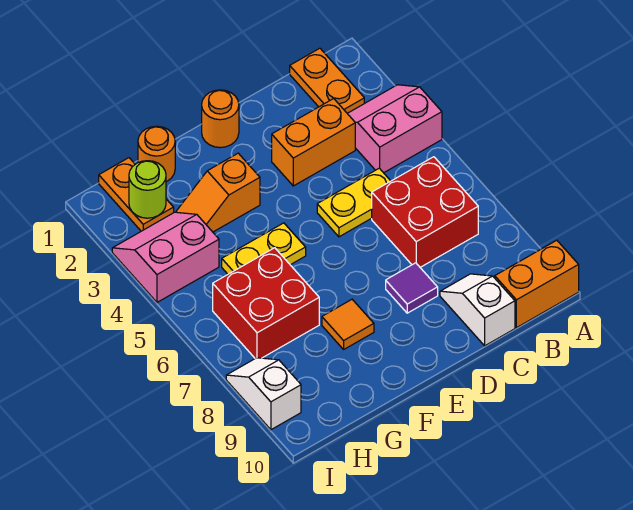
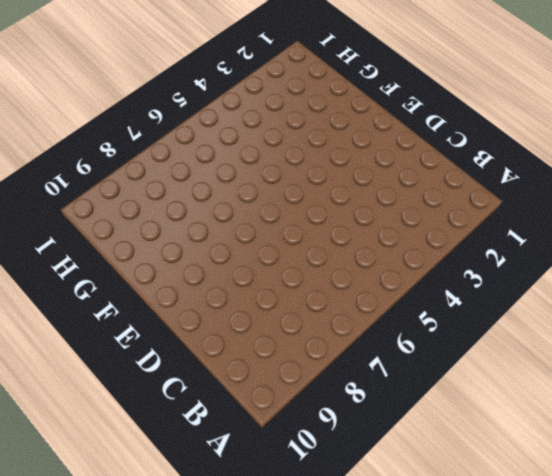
none -> pink slope A3:B4 level 1 top 4
none -> orange brick A10:B10 level 1
none -> orange plate B1:B2 level 1

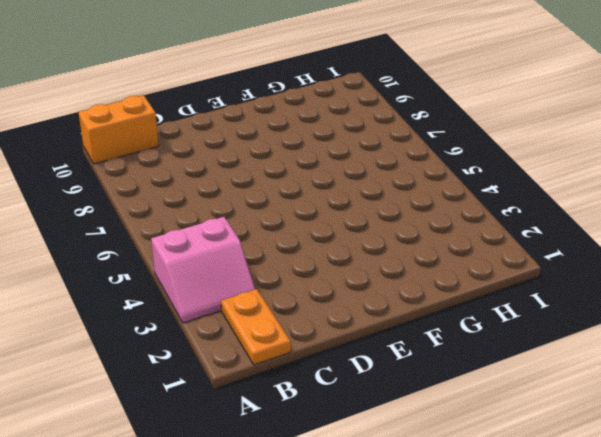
none -> red brick B6:C7 level 1
none -> orange brick C3:D3 level 1
none -> yellow plate C5:D5 level 1

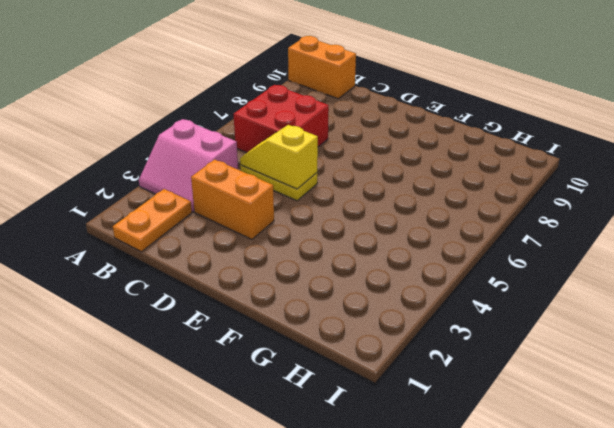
yellow slope C5:D5 level 2 top D -> none
none -> white slope C9:C10 level 1 top 10
none -> purple tile D8 level 1
none -> orange round brick E1 level 1

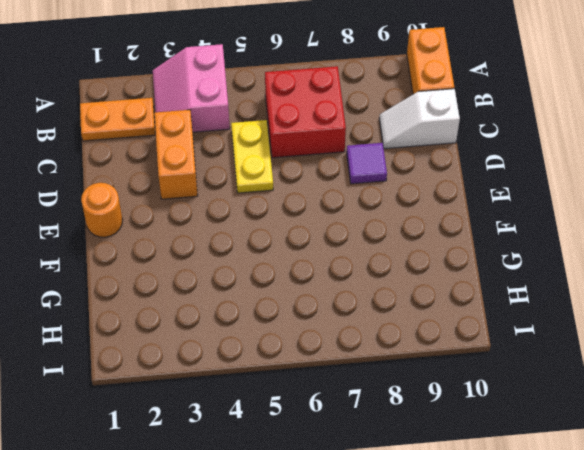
none -> orange slope F3:G3 level 1 top F
none -> yellow plate F5:G5 level 1
none -> orange tile F8 level 1

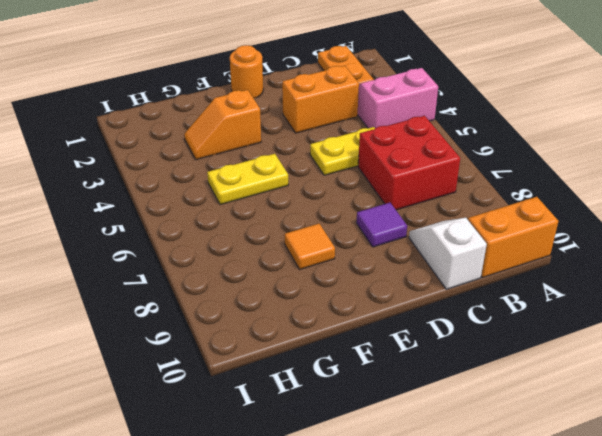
none -> orange round brick G1 level 1
none -> red brick G6:H7 level 1
none -> orange plate H1:H2 level 1

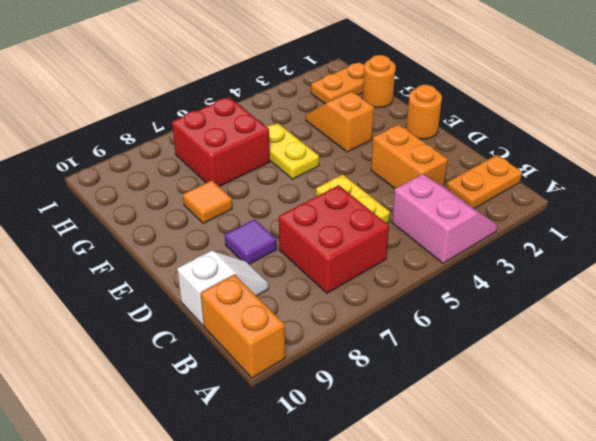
none -> pink slope H3:I4 level 1 top 4
none -> white slope I8:I9 level 1 top 9
none -> lime round brick H2 level 2

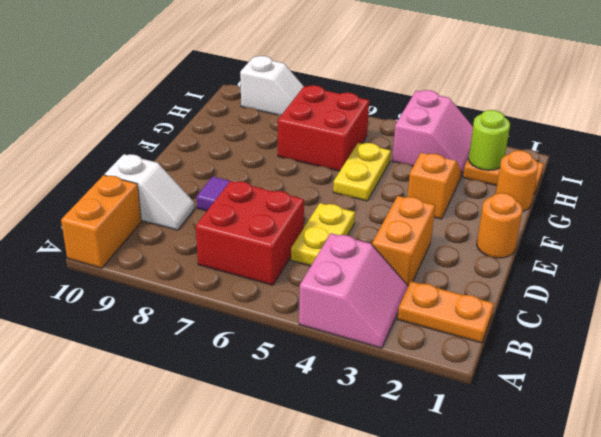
none -> orange tile F8 level 1

